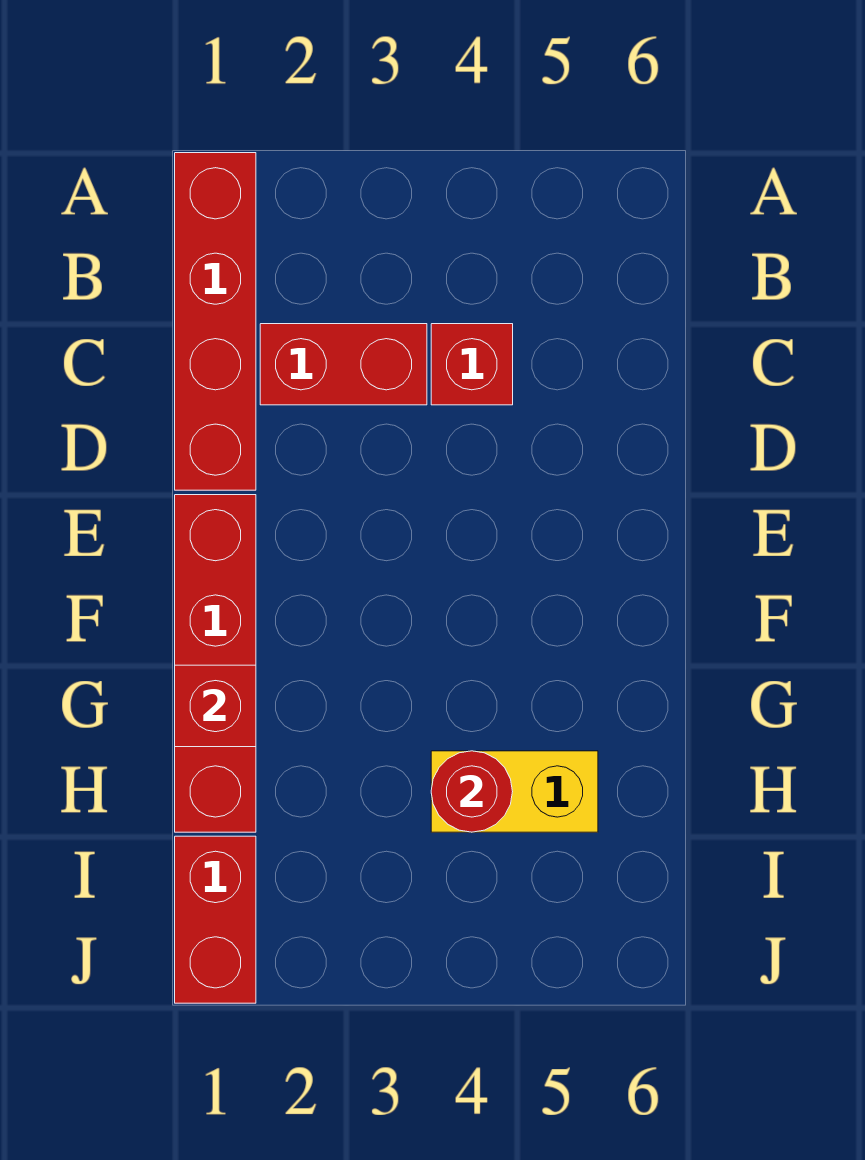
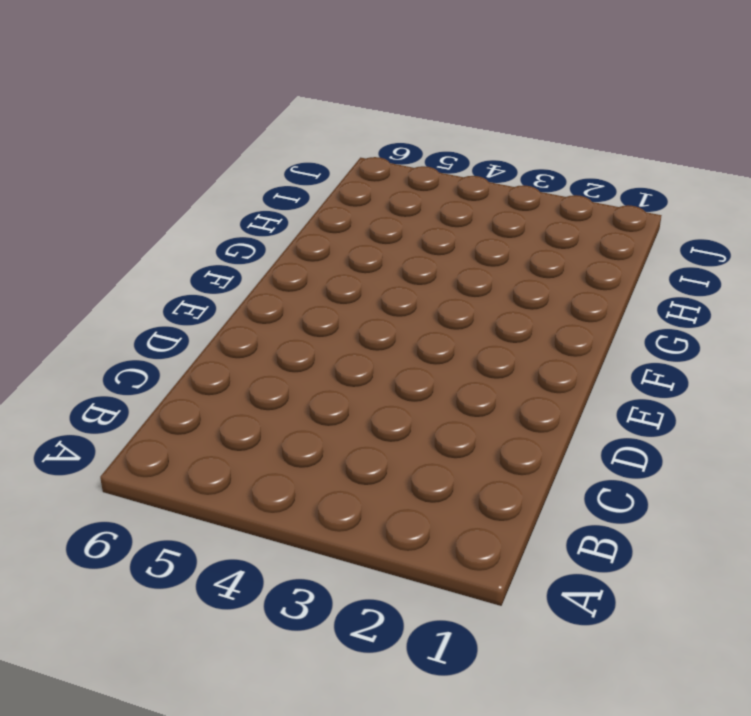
none -> red brick A1:D1 level 1
none -> red brick C2:C3 level 1

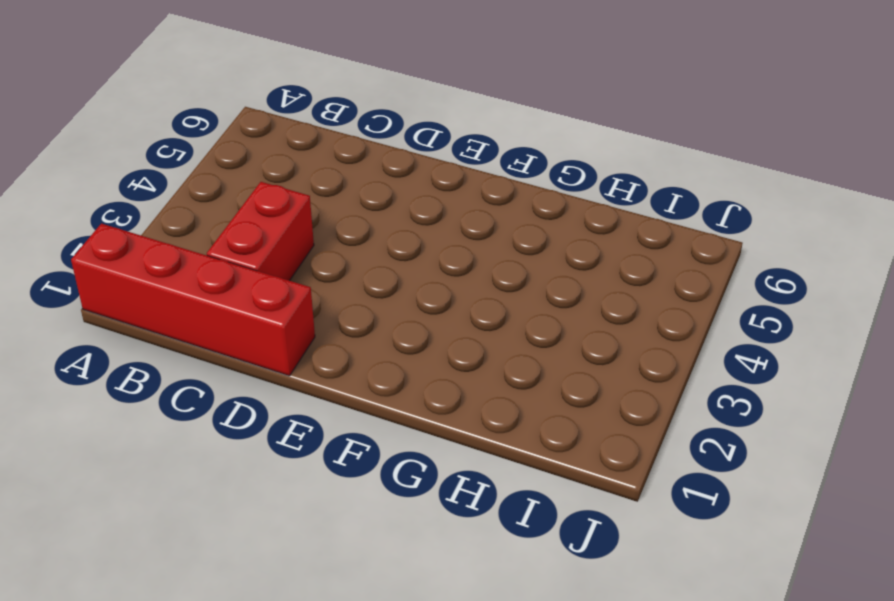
none -> red brick C4 level 1
none -> red brick E1:H1 level 1

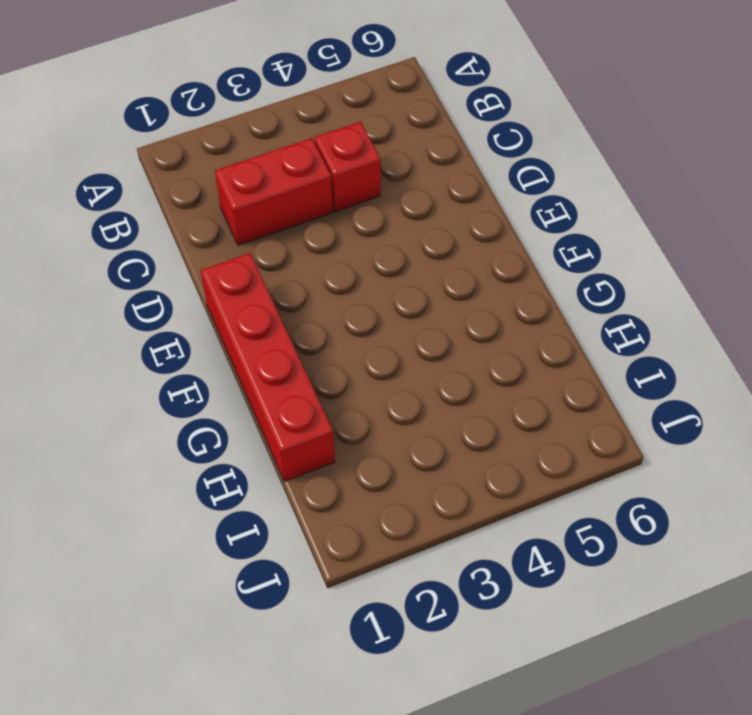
none -> red brick A1:D1 level 1
none -> yellow brick H4:H5 level 1

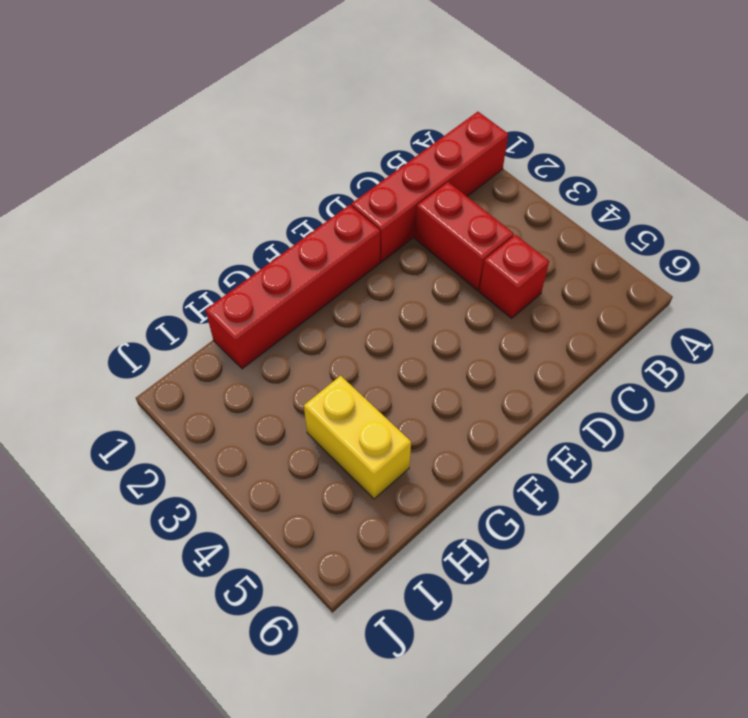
none -> red brick I1:J1 level 1
none -> red brick G1 level 2

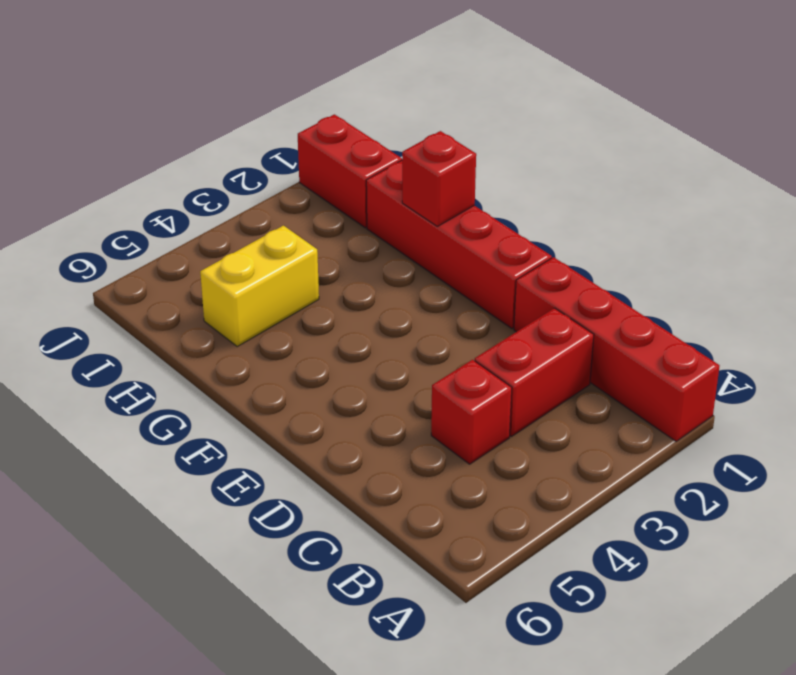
none -> red round brick H4 level 2

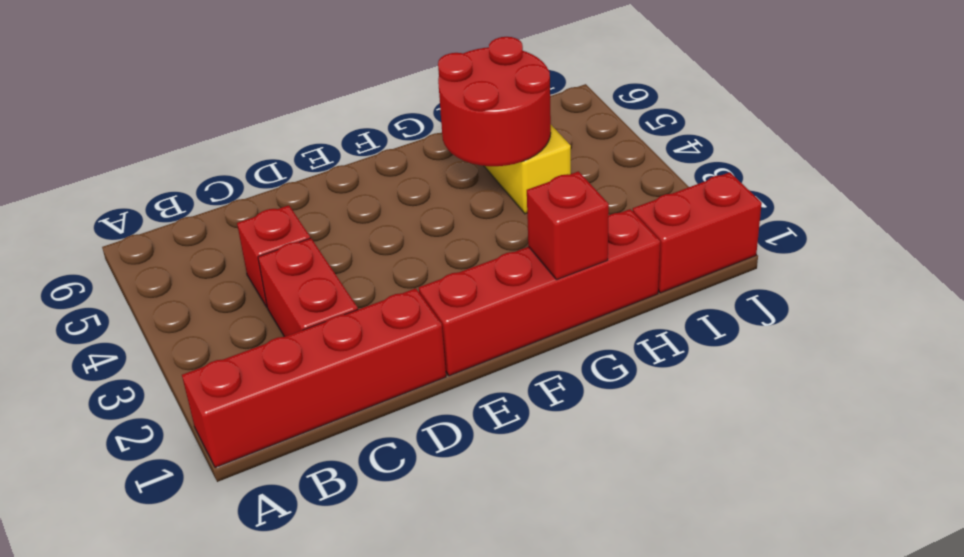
red round brick G4:H5 level 2 -> red round brick H4 level 2

